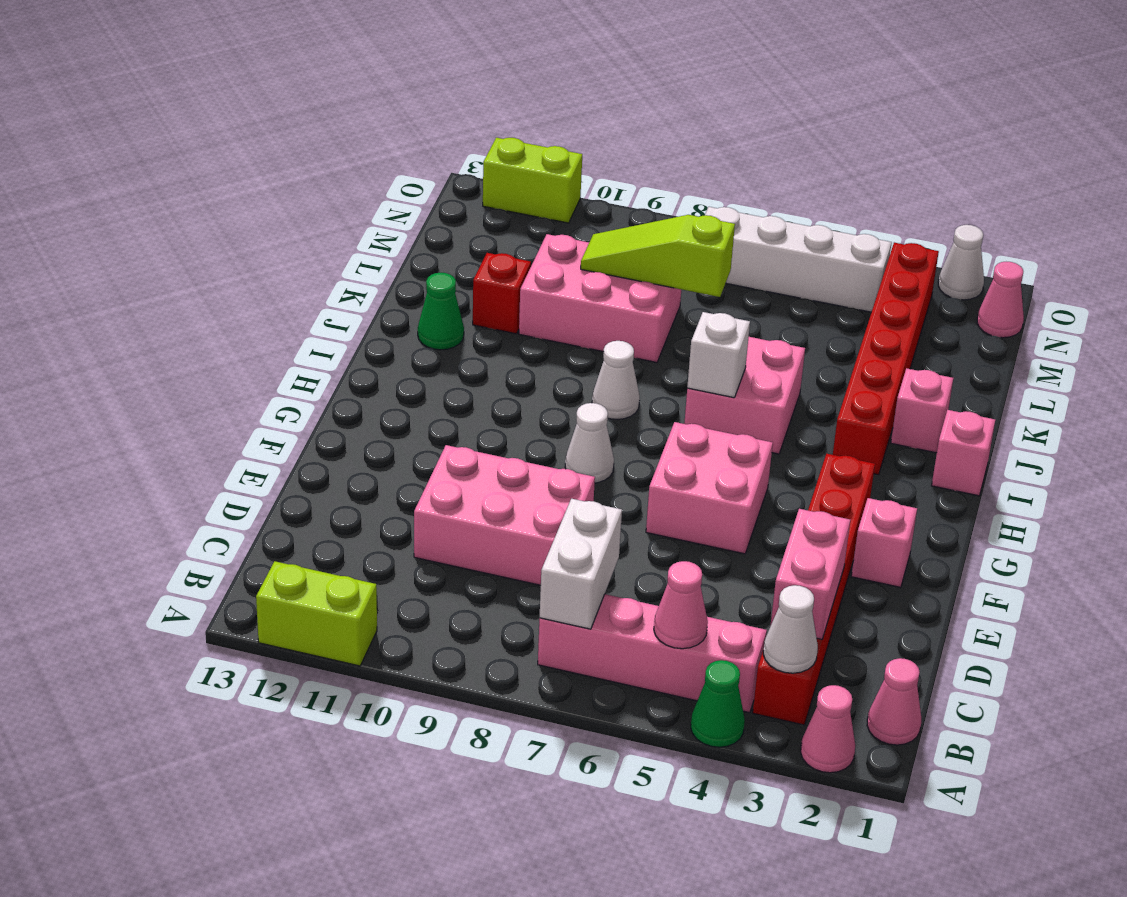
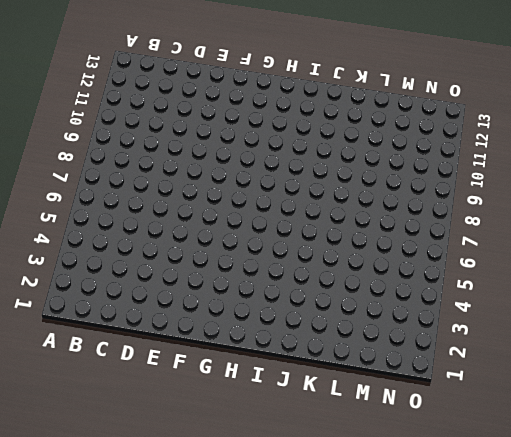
none -> pink cone A2 level 1
none -> green cone A4 level 1
none -> lime brick A11:A12 level 1

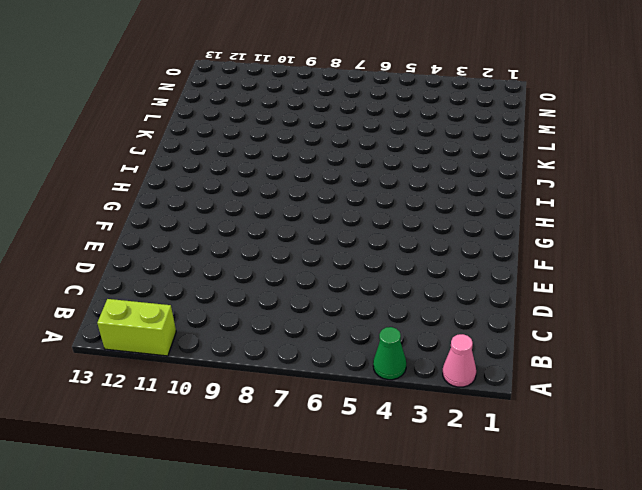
none -> pink cone B1 level 1
none -> red brick B3:G3 level 1
none -> pink brick B4:B7 level 1

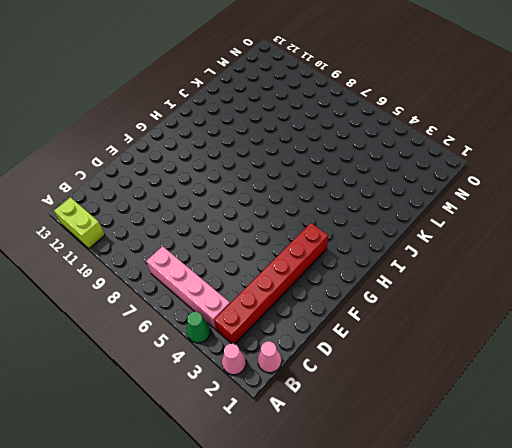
none -> pink brick D8:E10 level 1
none -> pink brick F2 level 1
none -> pink brick F5:G6 level 1

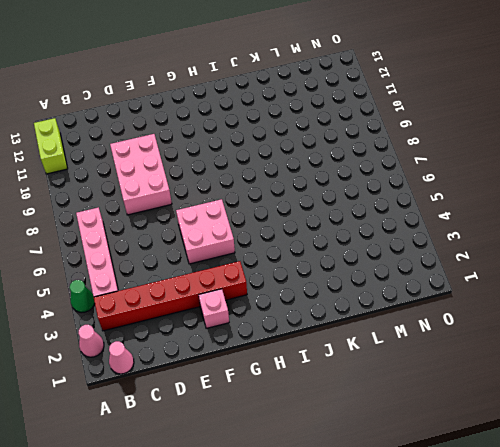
none -> white cone G8 level 1
none -> pink brick I1 level 1
none -> red brick I3:N3 level 1

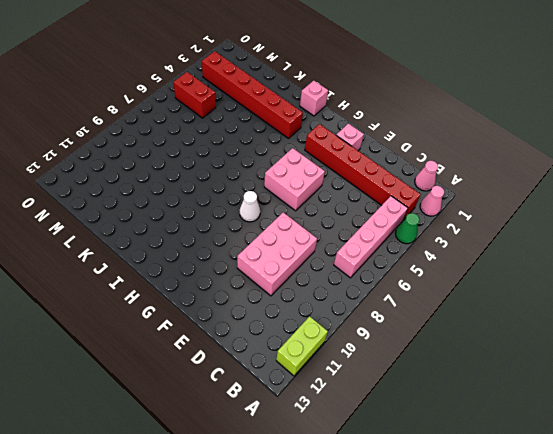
red brick M5:N5 level 1 -> white brick N4:N7 level 1
none -> pink brick I5:J6 level 1
none -> white cone I8 level 1
none -> pink brick J2 level 1

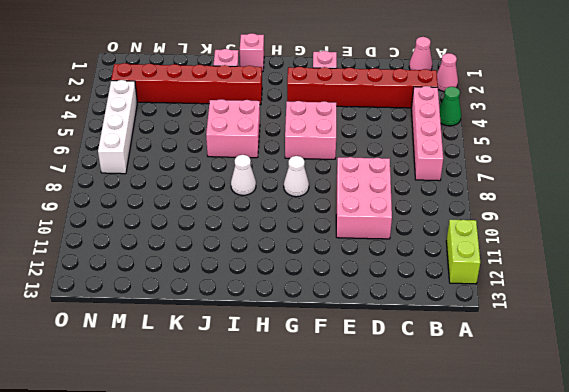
none -> green cone J12 level 1
none -> pink brick K8:L10 level 1
none -> red brick K11 level 1

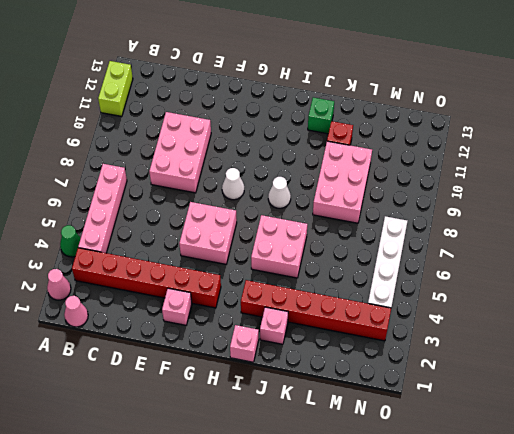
green brick J12 level 1 -> green cone J12 level 1
none -> pink cone N1 level 1
none -> white cone O2 level 1
none -> lime brick O11:O12 level 1

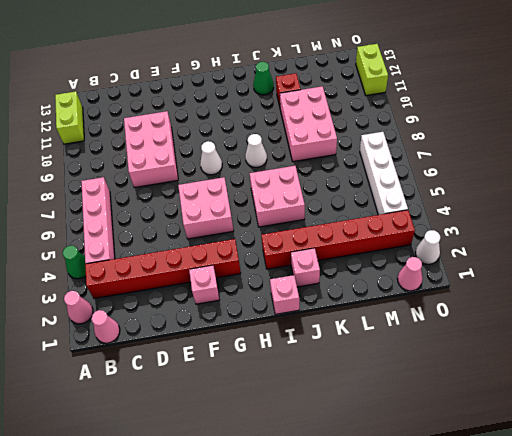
none -> white cone B3 level 2
none -> pink cone B5 level 2
none -> white brick B7:C7 level 2

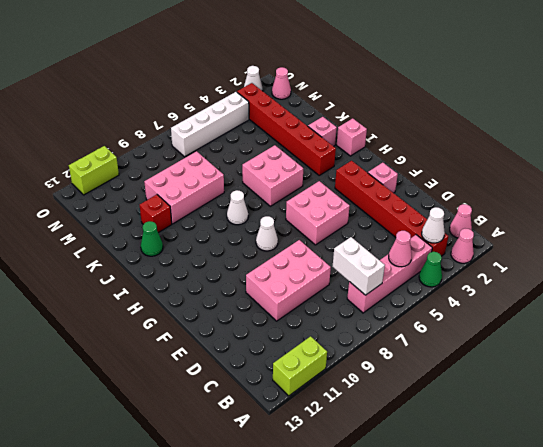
none -> pink brick C3:D3 level 2
none -> white brick I6 level 2
none -> lime slope L7:L9 level 2 top 7

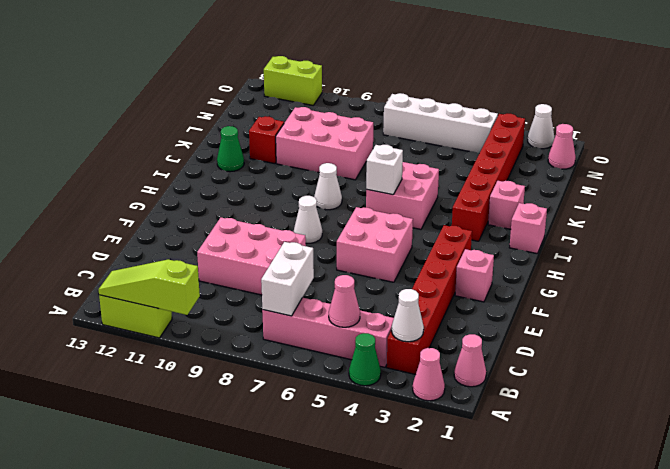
lime slope A10:A12 level 2 top 10 -> lime slope L7:L9 level 2 top 7
none -> pink brick C3:D3 level 2

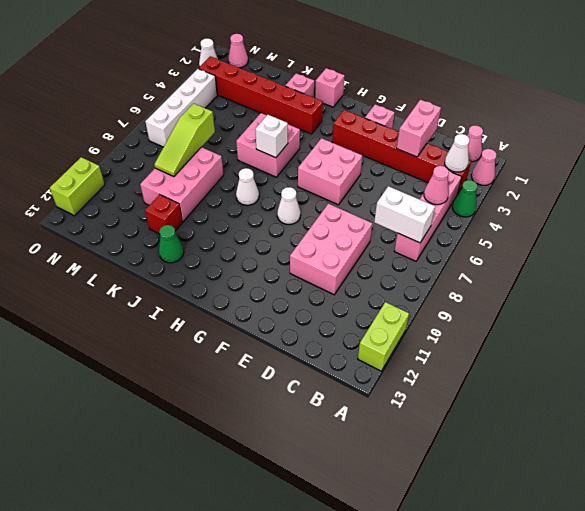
pink brick D2:D3 level 2 -> pink brick C3:D3 level 2

